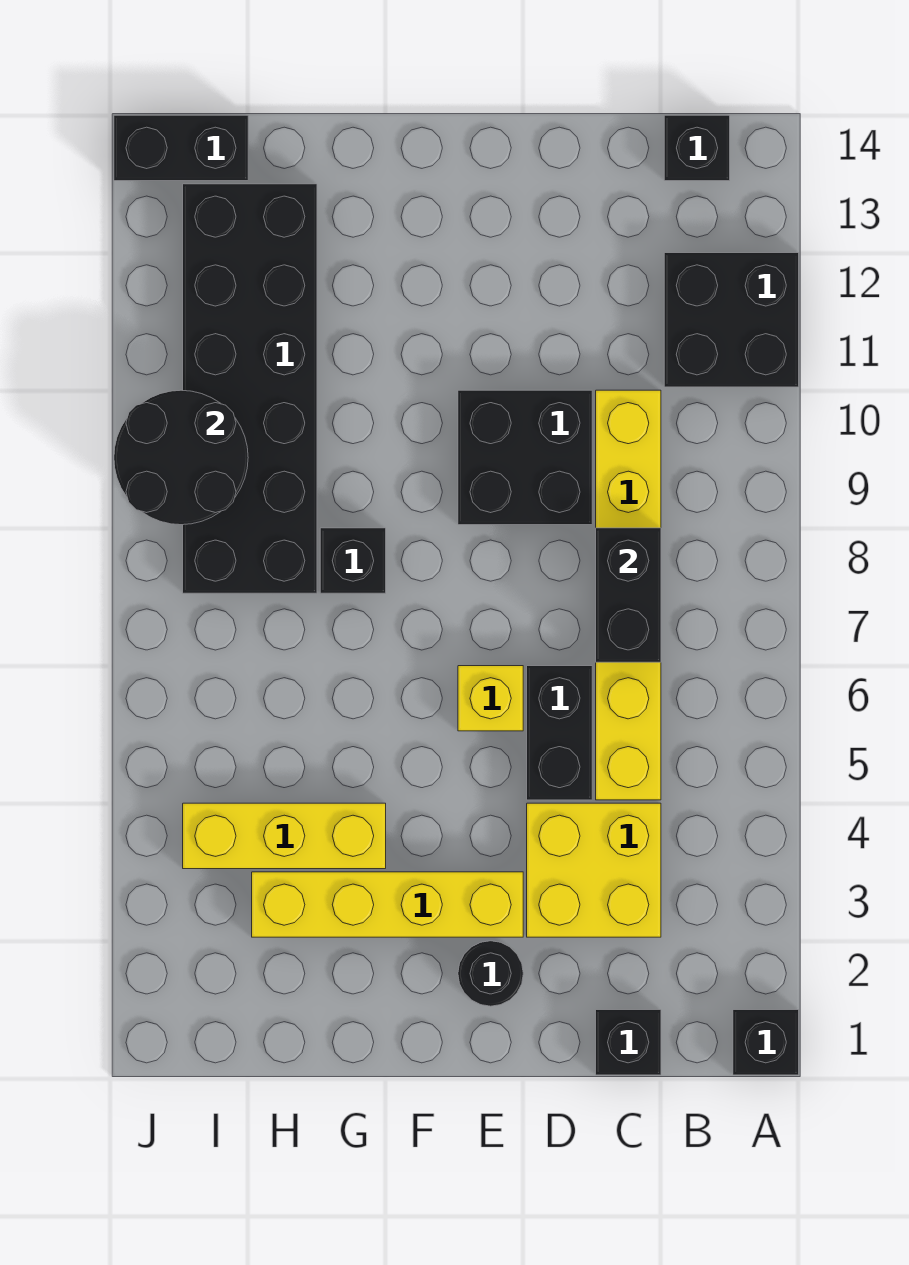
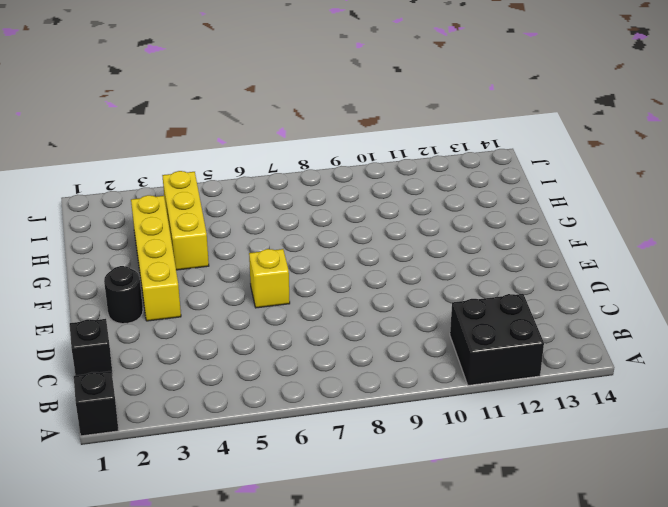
none -> black brick B14 level 1
none -> yellow brick C3:D4 level 1
none -> yellow brick C5:C10 level 1

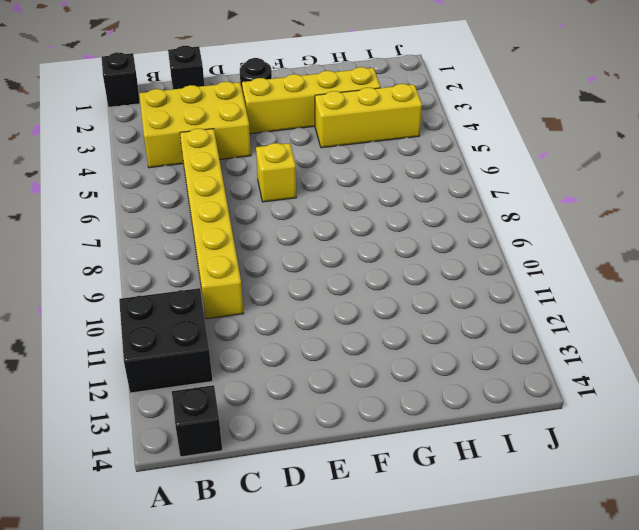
yellow brick B3:D4 level 1 -> yellow brick C3:D4 level 1
none -> black brick D5:D6 level 1
none -> black brick D9:E10 level 1
none -> black brick G8 level 1

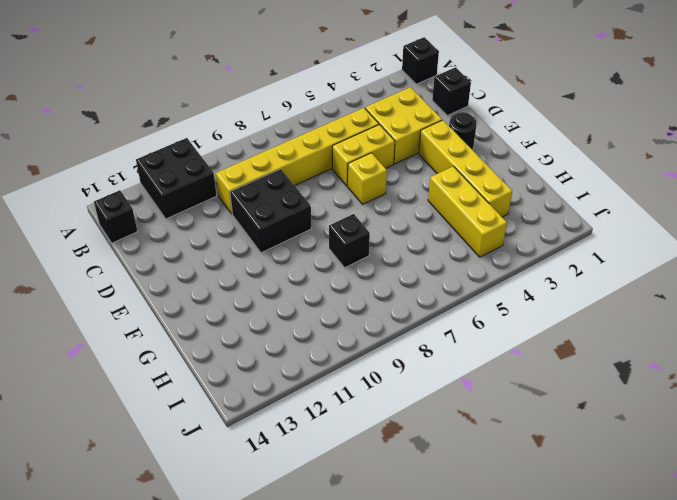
yellow brick D5:D6 level 1 -> black brick D5:D6 level 1
none -> black brick H8:I13 level 1
none -> black brick I14:J14 level 1
none -> black brick C7:C8 level 2

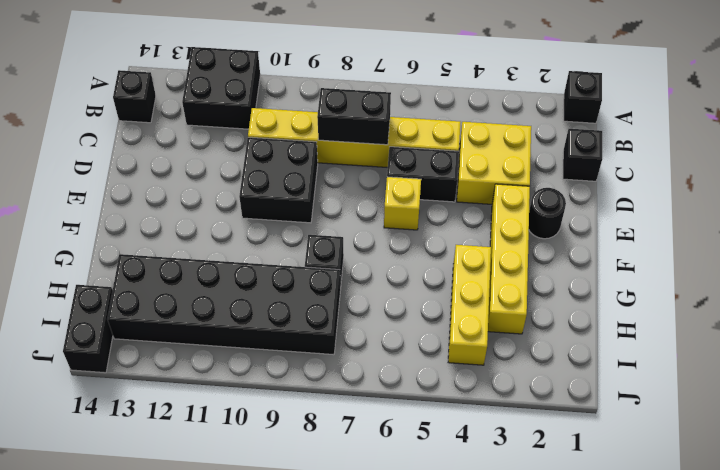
none -> black round brick I9:J10 level 2

